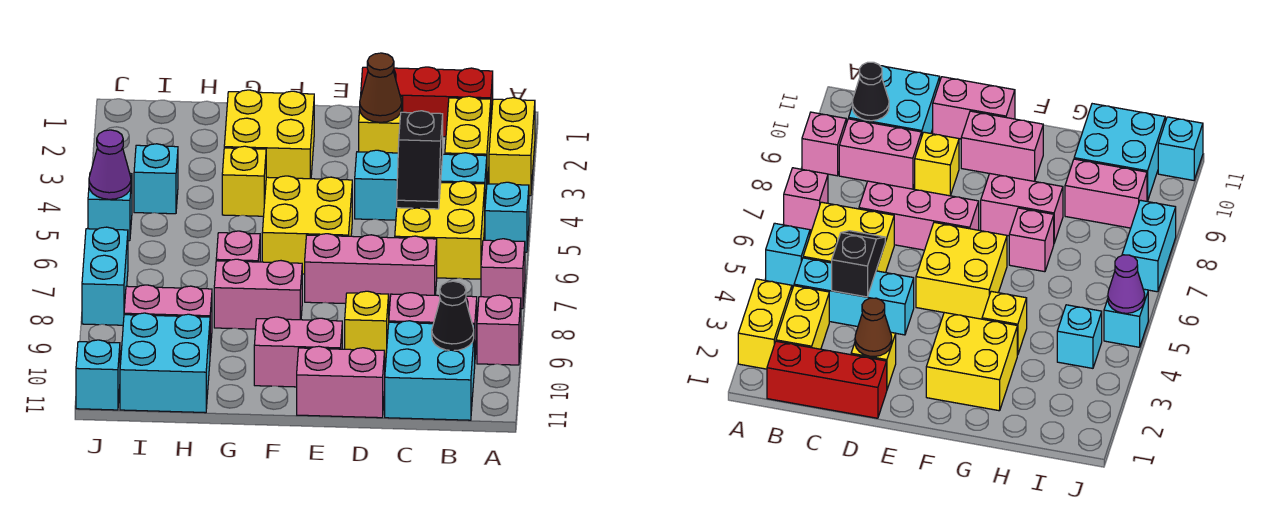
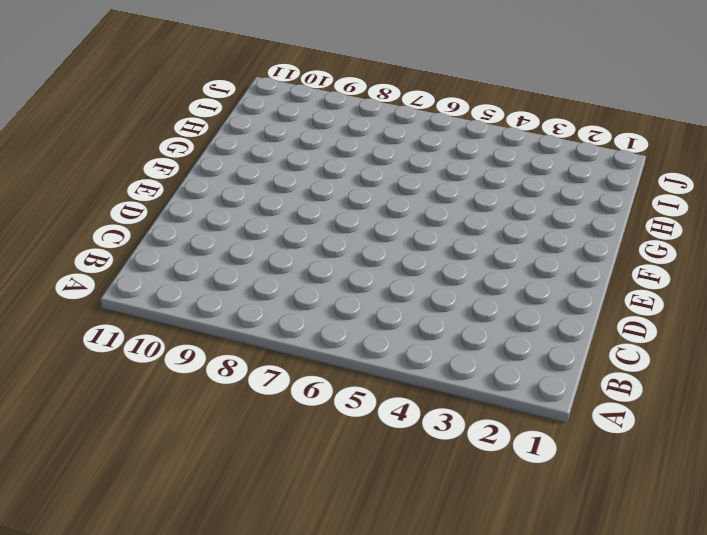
none -> yellow brick A2:A3 level 1
none -> cyan brick A5 level 1
none -> pink brick A7 level 1
none -> pink brick A9 level 1

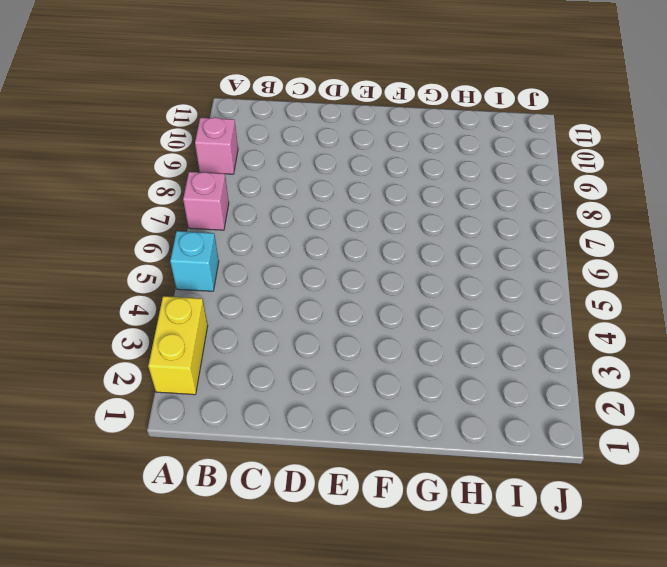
none -> red brick B1:D1 level 1
none -> yellow brick B2:B3 level 1
none -> cyan brick B4:D4 level 1
none -> yellow brick B5:C6 level 1

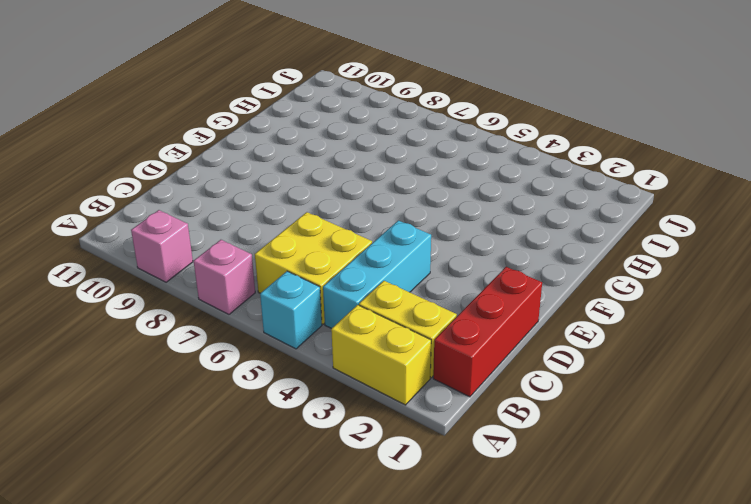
none -> pink brick B9:C9 level 1
none -> cyan brick B10:C11 level 1
none -> pink brick C7:E7 level 1
none -> yellow brick D2 level 1

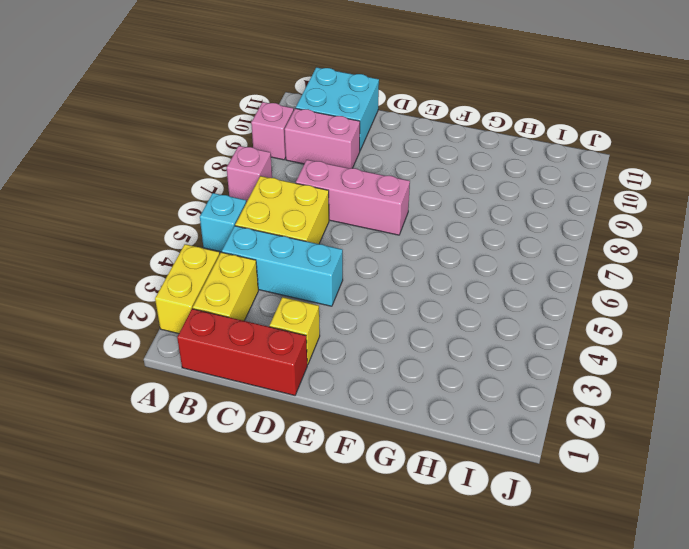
none -> yellow brick D9 level 1
none -> pink brick D11:E11 level 1
none -> yellow brick E5:F6 level 1
none -> pink brick E10:F10 level 1

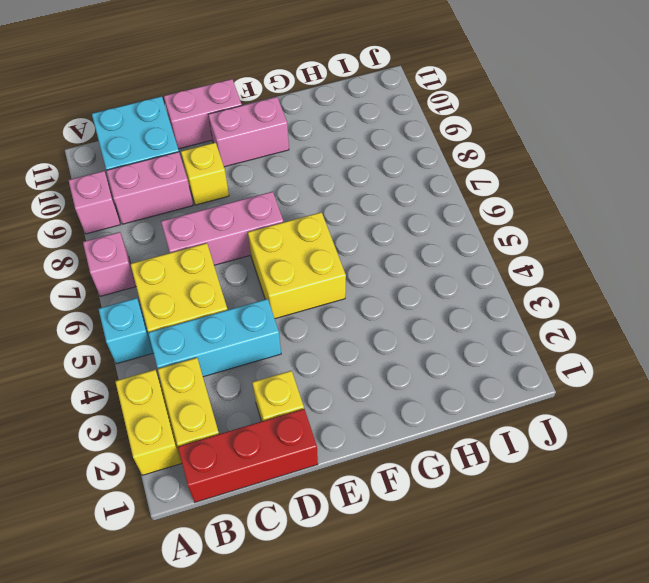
none -> yellow brick F2:G3 level 1
none -> pink brick F8:G8 level 1
none -> yellow brick G4 level 1
none -> pink brick G7 level 1

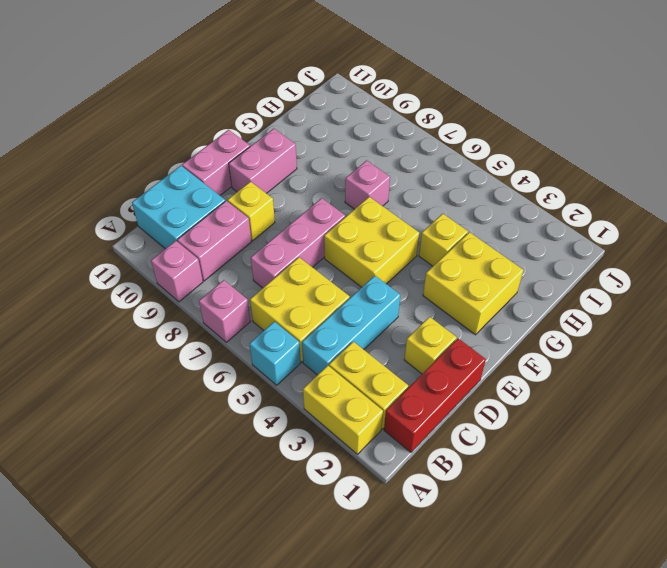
none -> pink brick F8:G8 level 1
none -> pink brick H9:I9 level 1
none -> cyan brick H10:I11 level 1
none -> cyan brick I4 level 1

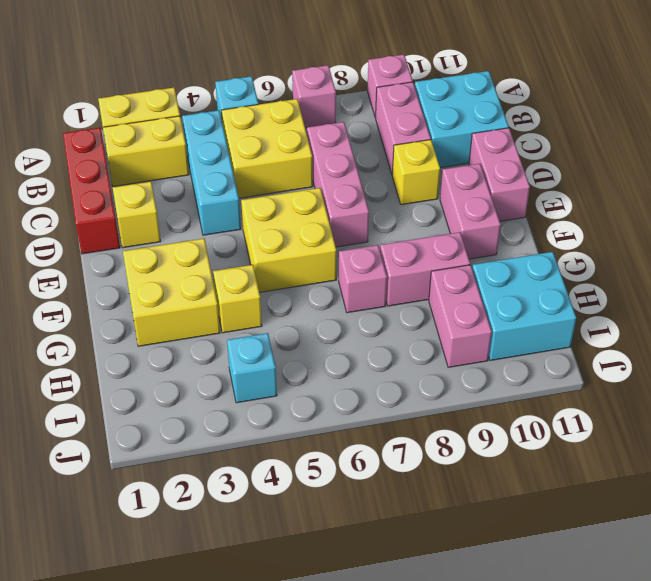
pink brick G8:G9 level 1 -> pink brick F8:G8 level 1
none -> cyan brick J5 level 1
none -> cyan brick J7:J8 level 1
none -> cyan brick J11 level 1
none -> black cone B10 level 2

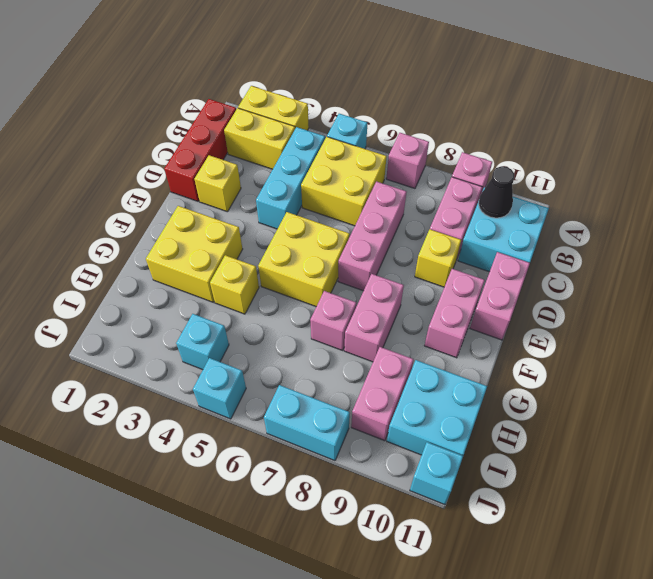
none -> black slope C4:C5 level 2 top 4
none -> brown cone D2 level 2
none -> purple cone J5 level 2

